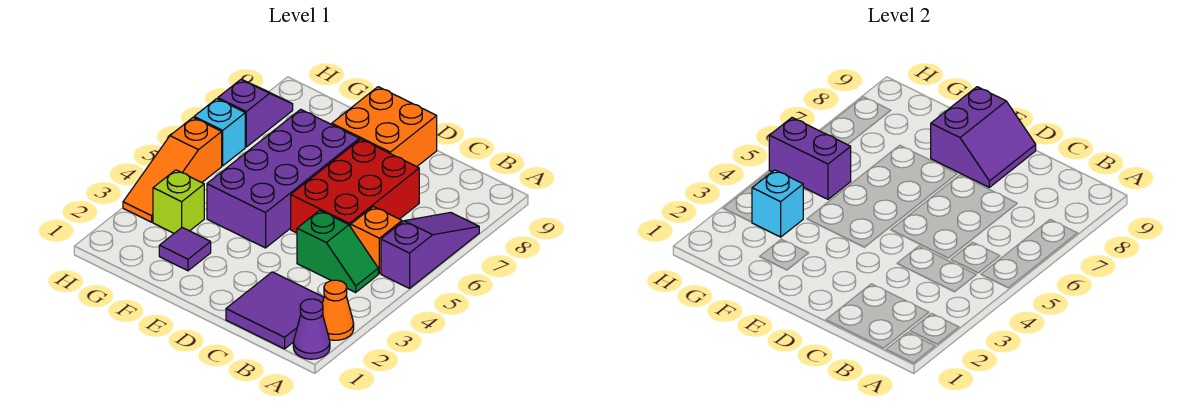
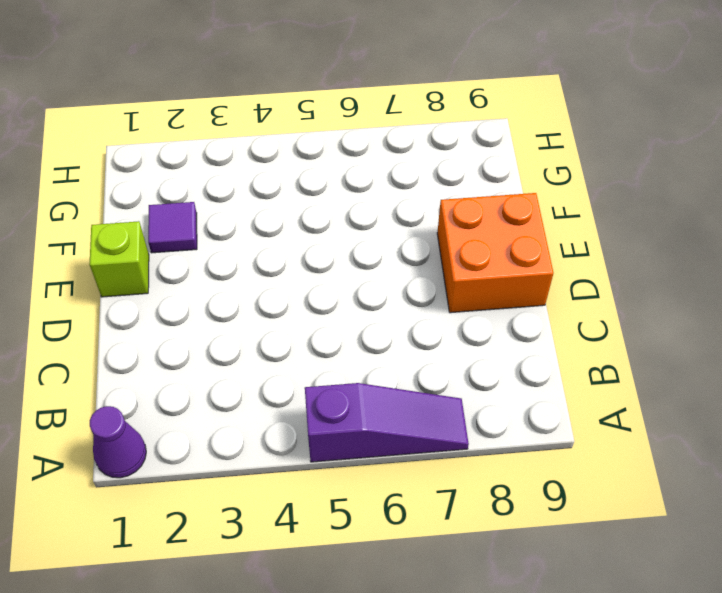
lime brick E1 level 1 -> lime brick G3 level 1
none -> orange cone A2 level 1
none -> purple tile B1:C2 level 1
none -> green slope B4:C4 level 1 top C

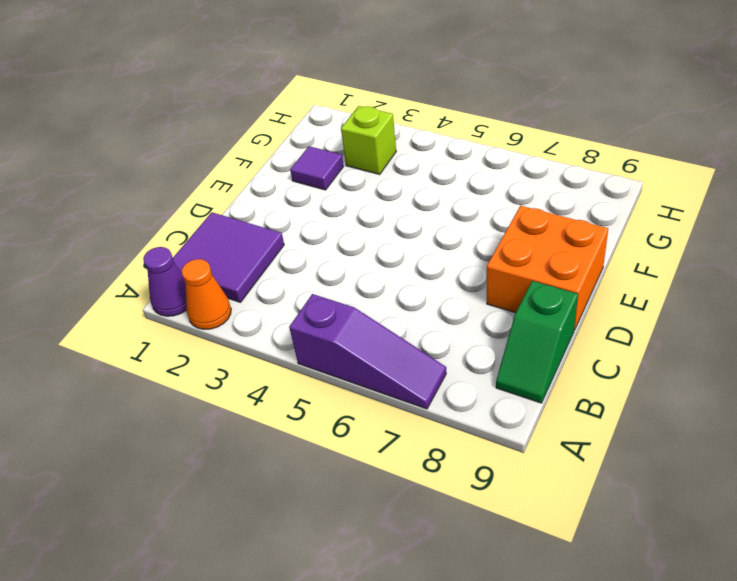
green slope B9:C9 level 1 top C -> green slope B4:C4 level 1 top C
none -> orange brick B5 level 1
none -> red brick C5:D7 level 1
none -> purple brick E4:F7 level 1

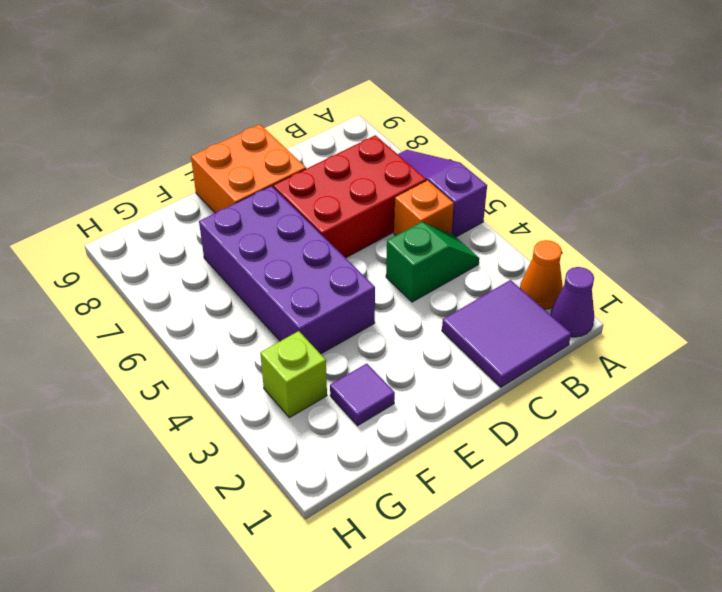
red brick B6:D7 level 1 -> red brick C5:D7 level 1
none -> orange slope H3:H5 level 1 top 5
none -> cyan brick H6 level 1
none -> purple slope H7:H8 level 1 top 7

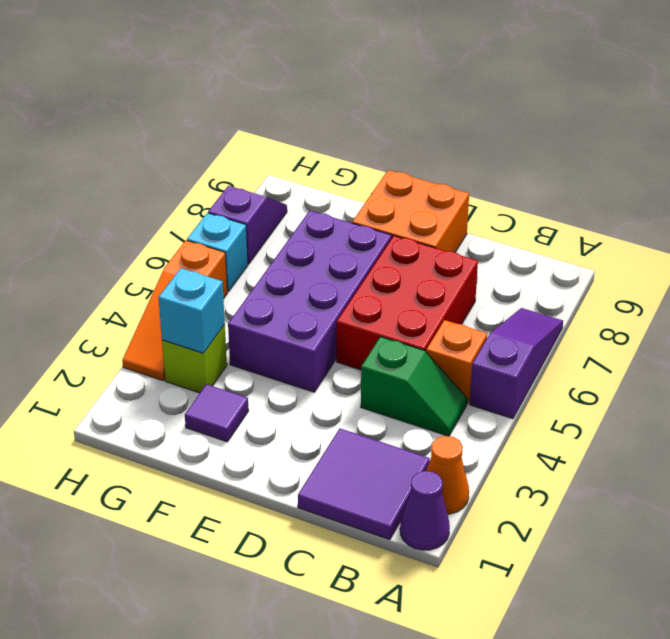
none -> purple slope D8:E9 level 2 top E
none -> purple brick G5:H5 level 2

